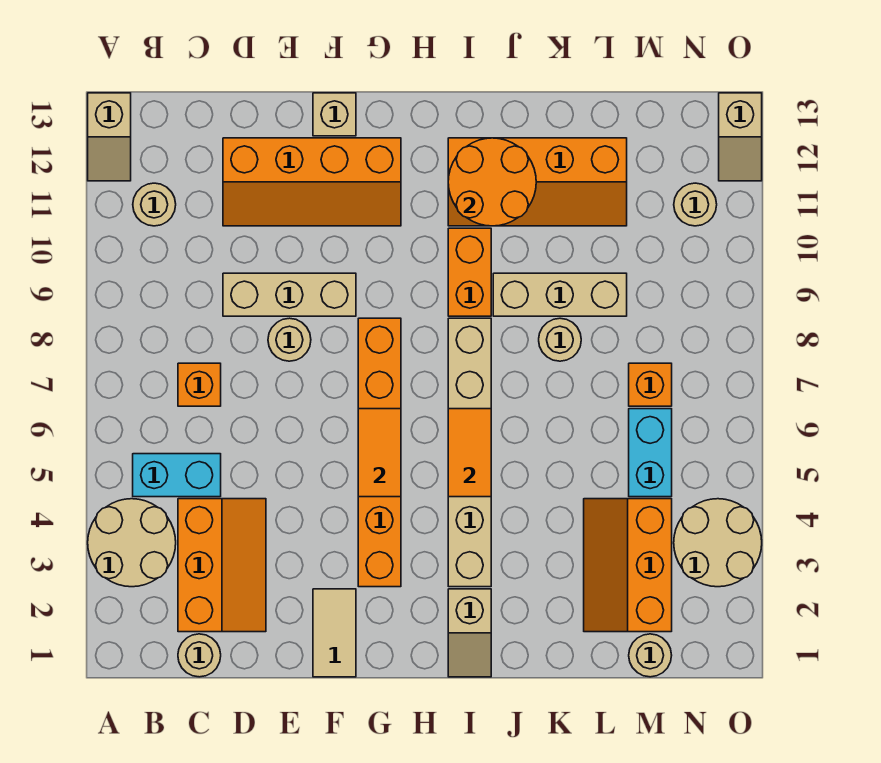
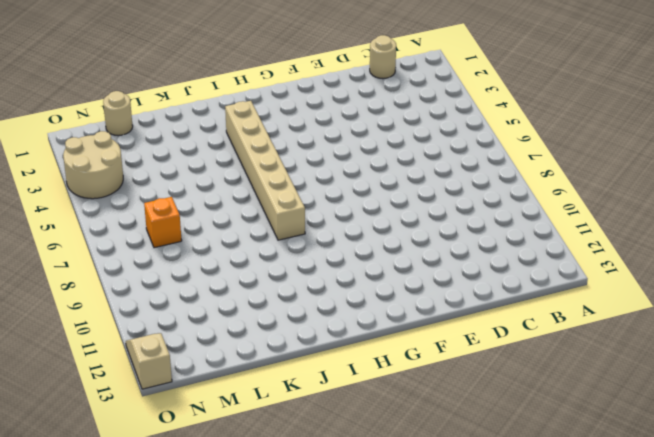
none -> tan round brick A3:B4 level 1
none -> tan slope A12:A13 level 1 top 13
none -> cyan brick B5:C5 level 1

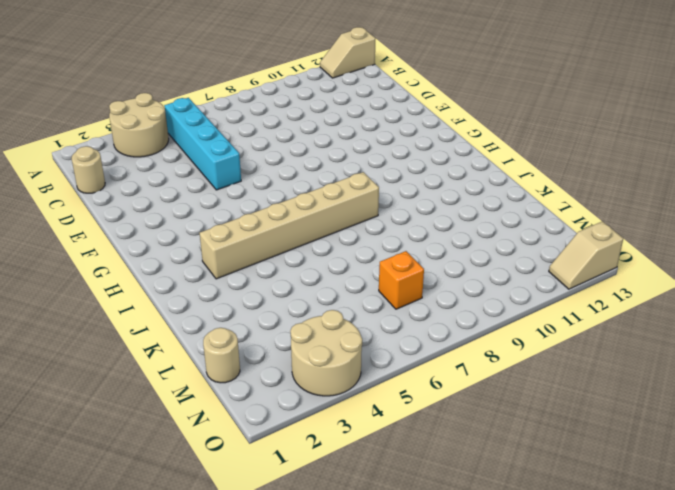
cyan brick B5:E5 level 1 -> cyan brick B5:C5 level 1
none -> tan round brick B11 level 1
none -> orange slope C2:D4 level 1 top C
none -> orange brick C7 level 1

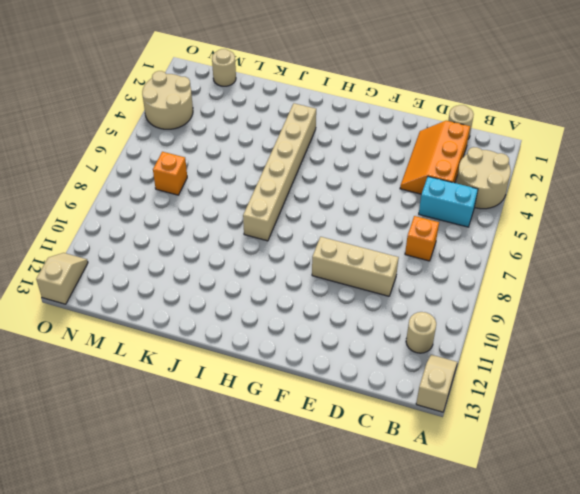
none -> orange slope D11:G12 level 1 top 12
none -> tan round brick E8 level 1
none -> tan tile F1:F2 level 1

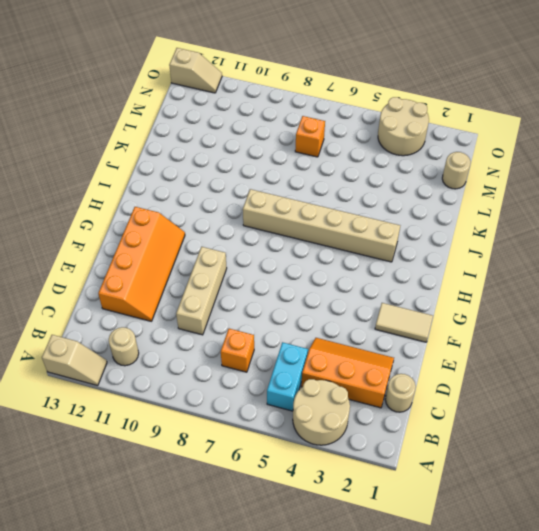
none -> tan round brick E8 level 1
none -> tan brick F13 level 1
none -> orange brick G3:G8 level 1

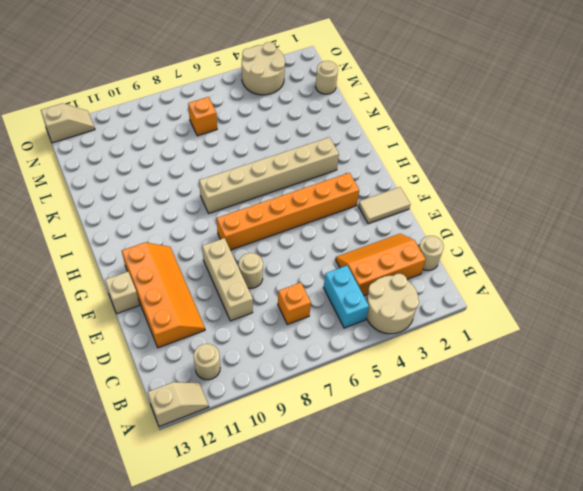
none -> tan slope I1:I2 level 1 top 2
none -> orange brick I9:I10 level 1
none -> orange slope I11:L12 level 1 top 12

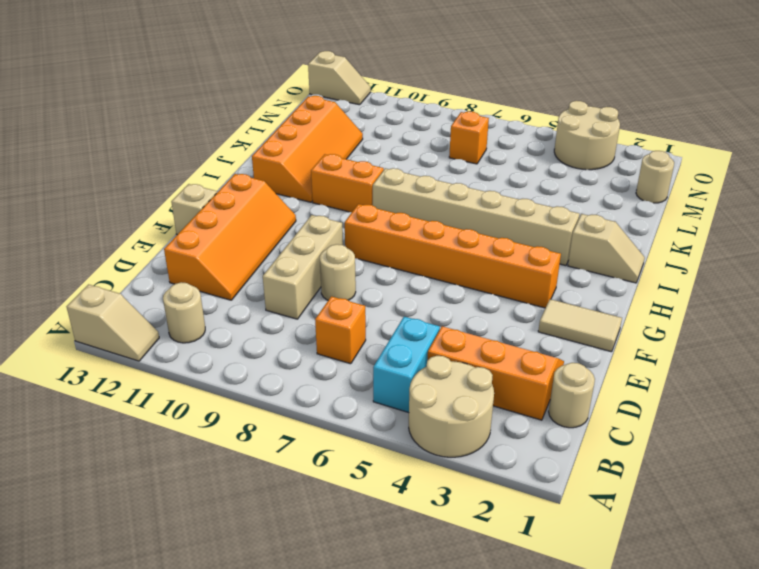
none -> tan brick J9:L9 level 1
none -> tan round brick K8 level 1
none -> orange slope L2:M4 level 1 top M

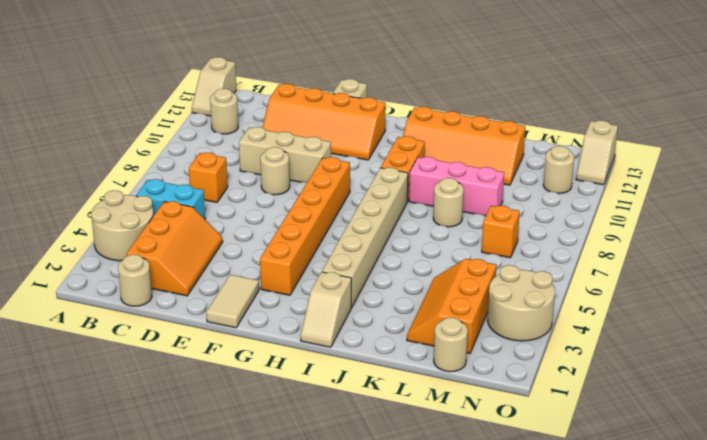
pink brick J9:L9 level 1 -> tan brick J9:L9 level 1
none -> cyan brick M5:M6 level 1
none -> orange tile G5:G6 level 2
none -> orange tile I5:I6 level 2

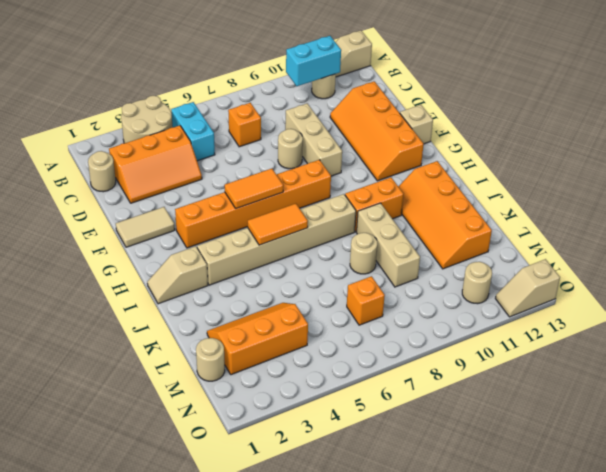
cyan brick B10:B11 level 2 -> cyan brick M5:M6 level 1
none -> tan round brick N3:O4 level 1
none -> orange round brick I11:J12 level 2

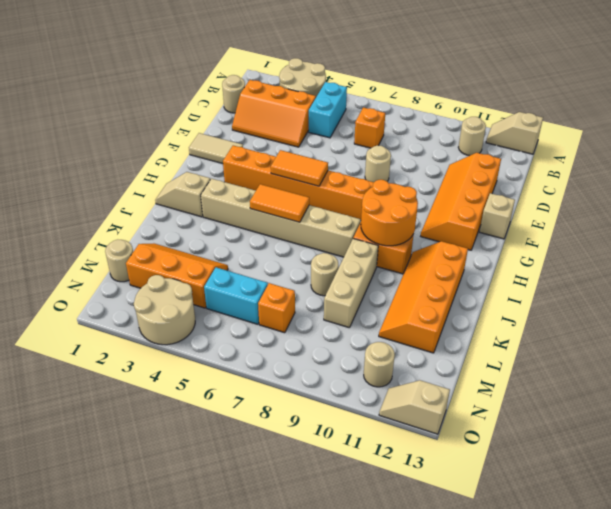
orange round brick H9:I10 level 2 -> orange round brick I11:J12 level 2
none -> tan brick D9:F9 level 1

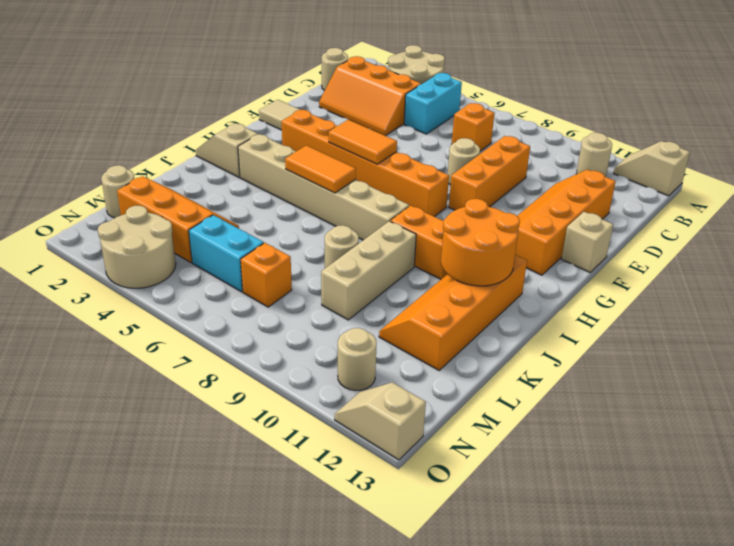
orange brick D9:F9 level 1 -> tan brick D9:F9 level 1

